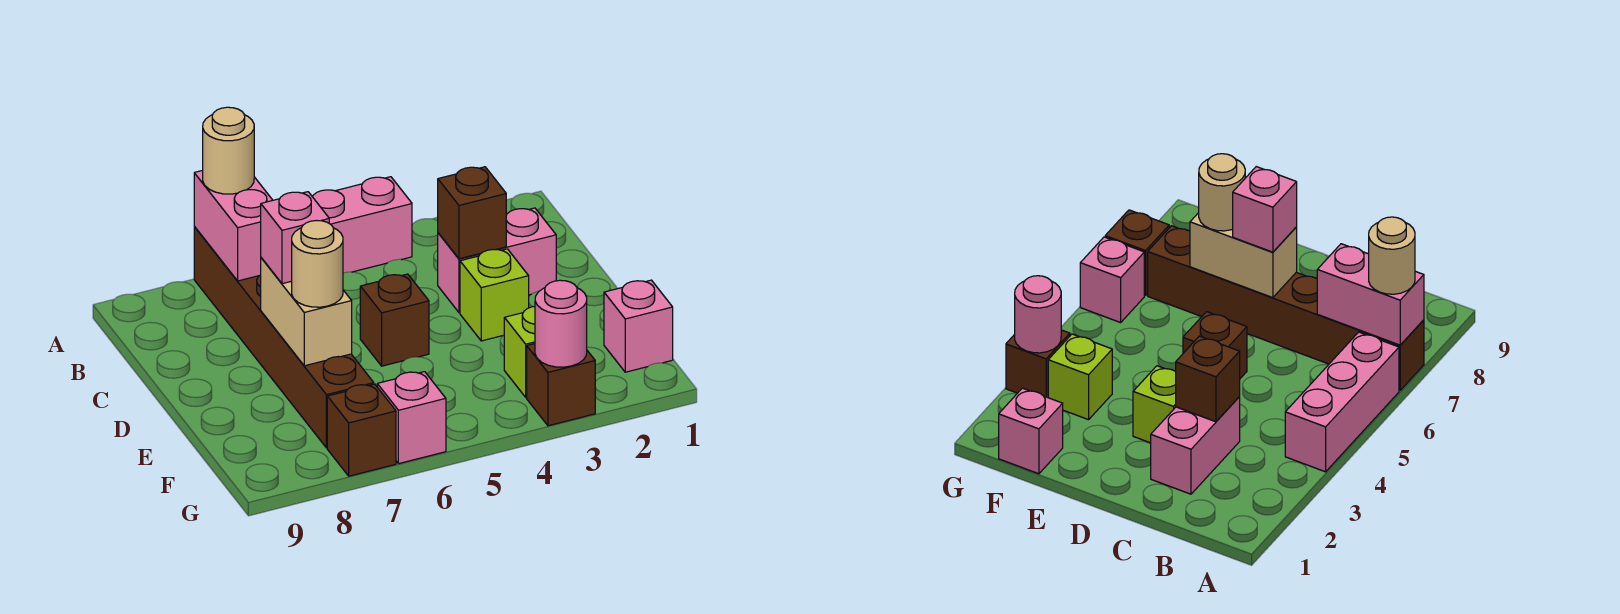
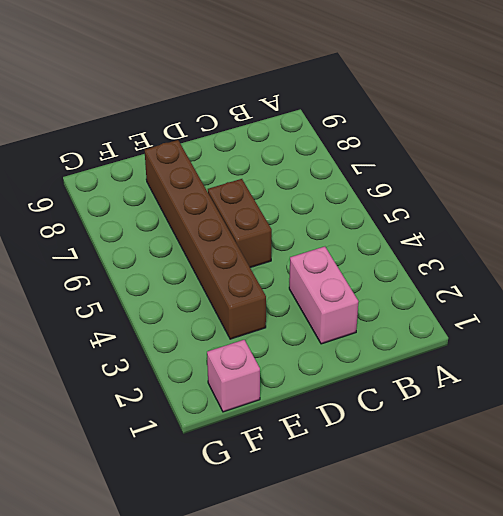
brown brick D5:D6 level 1 -> brown brick D5 level 1
brown brick E3:E8 level 1 -> brown brick A7:F7 level 1
none -> pink brick A4:A6 level 1
none -> lime brick D3 level 1
none -> lime brick F3 level 1

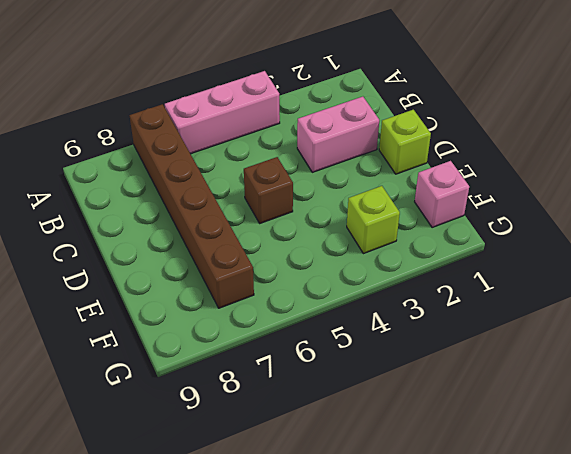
lime brick D1 level 1 -> lime brick D3 level 1
none -> brown brick G3 level 1
none -> pink brick G6 level 1
none -> brown brick G7 level 1

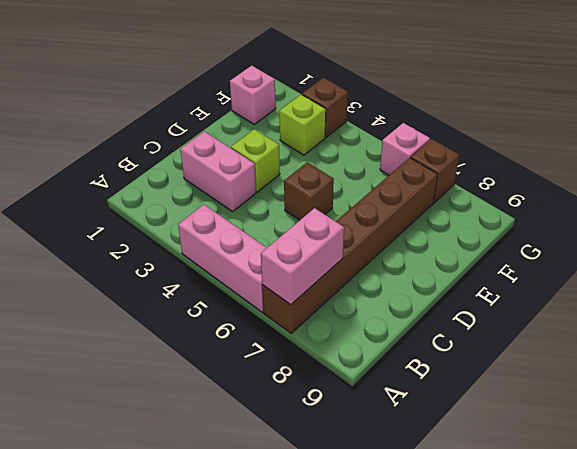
none -> brown brick C3 level 2
none -> tan brick D7:E7 level 2
none -> pink round brick G3 level 2

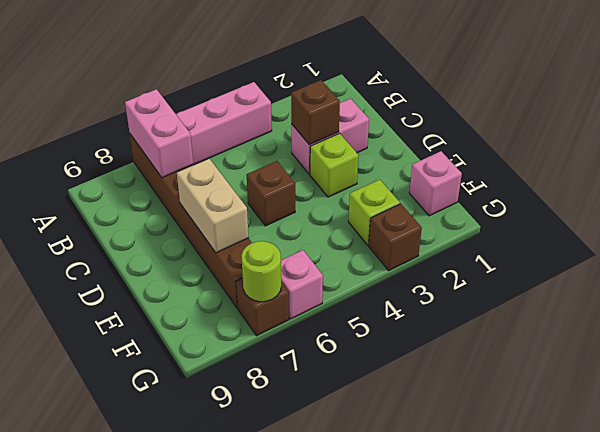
lime round brick G7 level 2 -> none
none -> pink round brick G3 level 2
none -> tan round brick A7 level 3
none -> pink brick D7 level 3

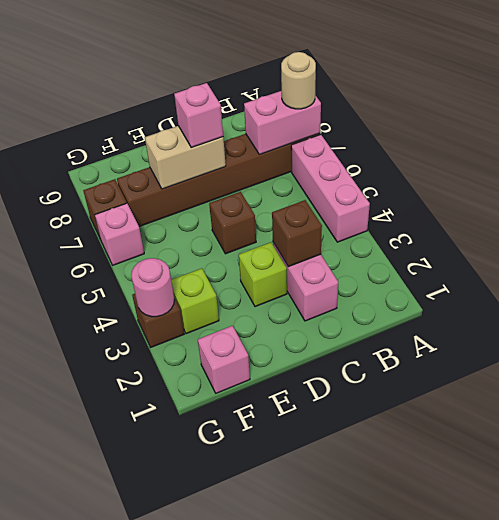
none -> tan round brick E7 level 3

